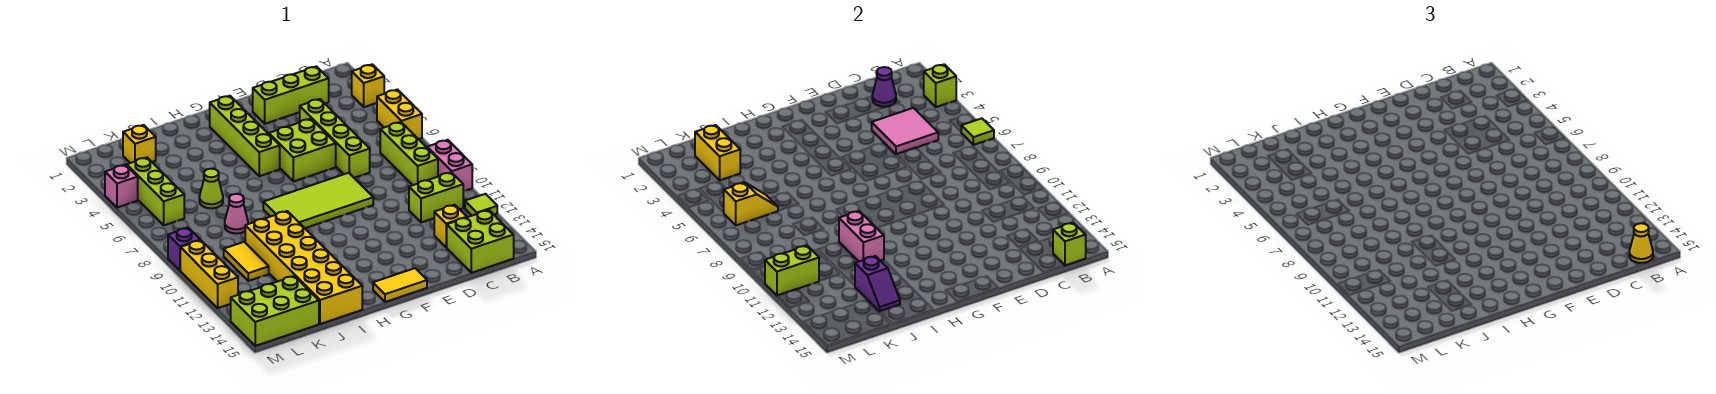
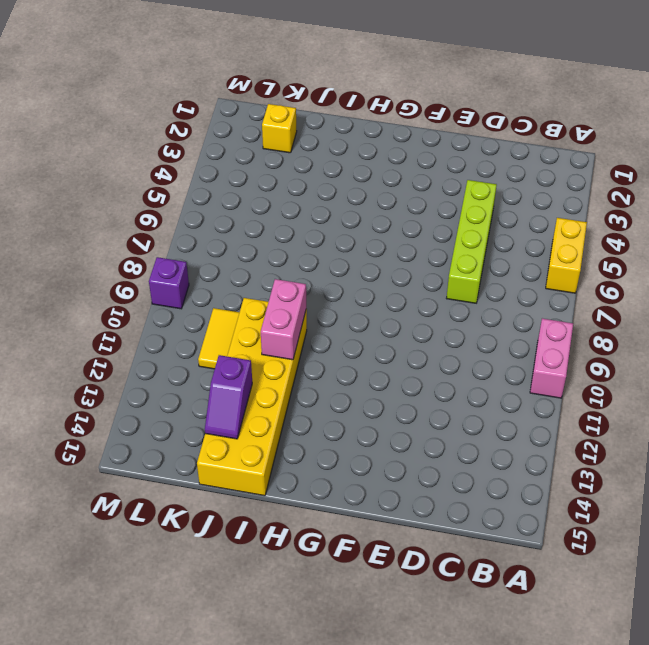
none -> yellow brick A3 level 1
none -> lime tile A12 level 1
none -> lime brick B7:B9 level 1
none -> lime brick B11:C11 level 1

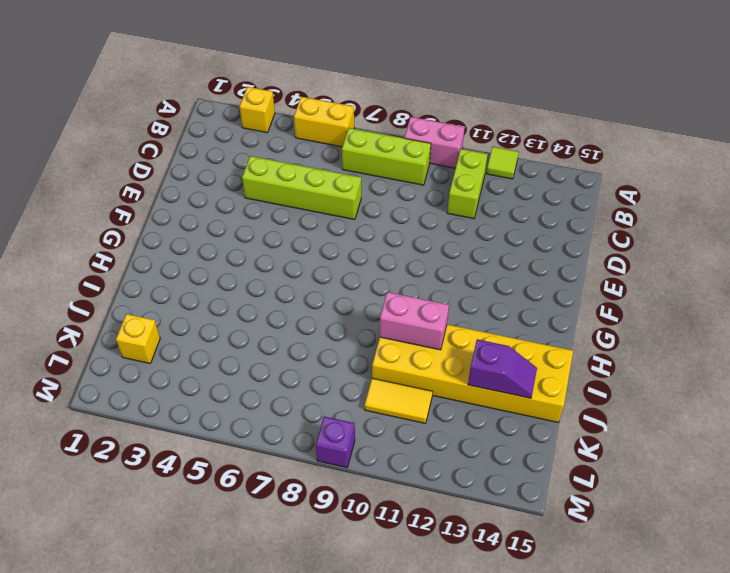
none -> lime brick B14:C15 level 1
none -> lime brick C2:E2 level 1
none -> yellow brick C13 level 1
none -> lime brick E5:F6 level 1

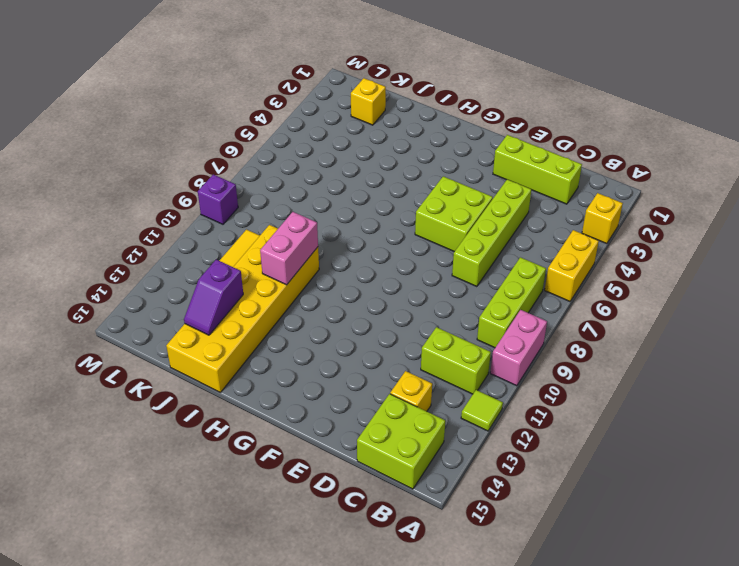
none -> lime tile E8:H9 level 1
none -> yellow tile F15:G15 level 1
none -> lime brick G2:G5 level 1
none -> lime cone J6 level 1

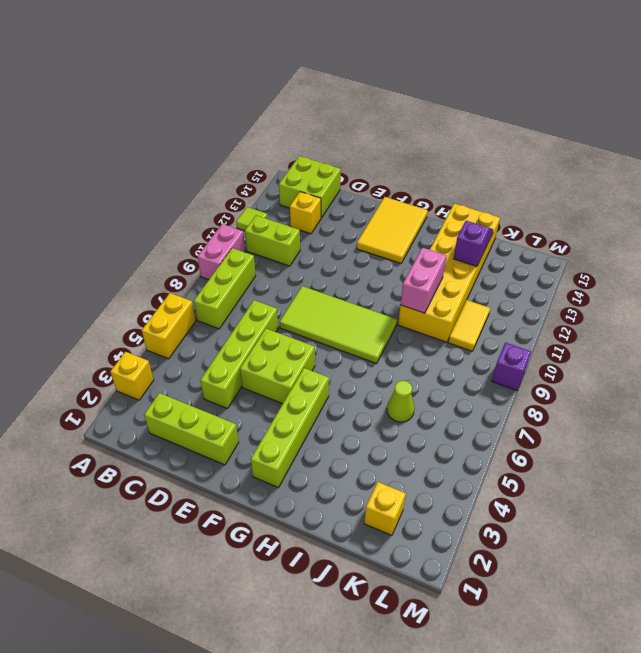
yellow tile F13:G15 level 1 -> yellow tile F15:G15 level 1
none -> pink cone J8 level 1
none -> lime brick K14:M15 level 1
none -> lime brick L4:L6 level 1
none -> pink brick M4 level 1

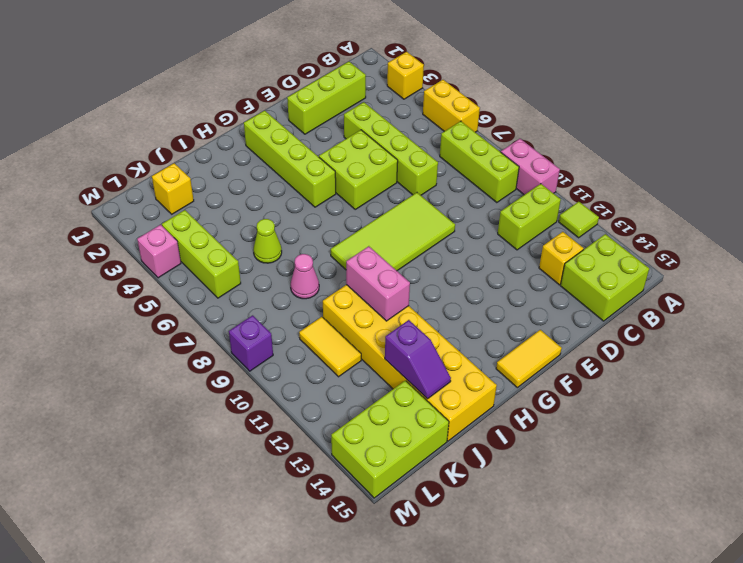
none -> yellow brick M10:M12 level 1
none -> lime brick A3 level 2
none -> lime tile A6 level 2
none -> lime brick B15 level 2

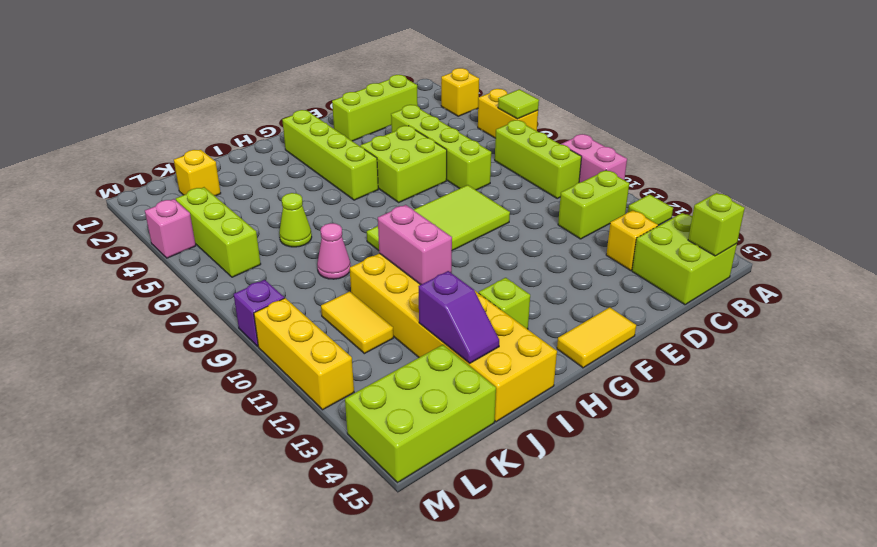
lime brick H13 level 1 -> lime brick A3 level 2
none -> purple cone C2 level 2
none -> pink tile C4:D5 level 2
none -> yellow brick K2:K3 level 2
none -> yellow slope K6:L6 level 2 top L

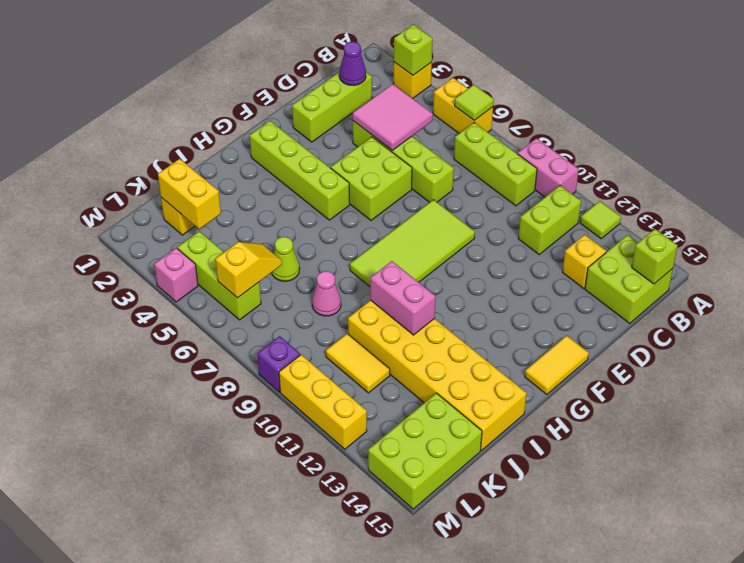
none -> purple slope J13:J14 level 2 top 13
none -> lime brick L11:M11 level 2
none -> yellow cone B15 level 3

